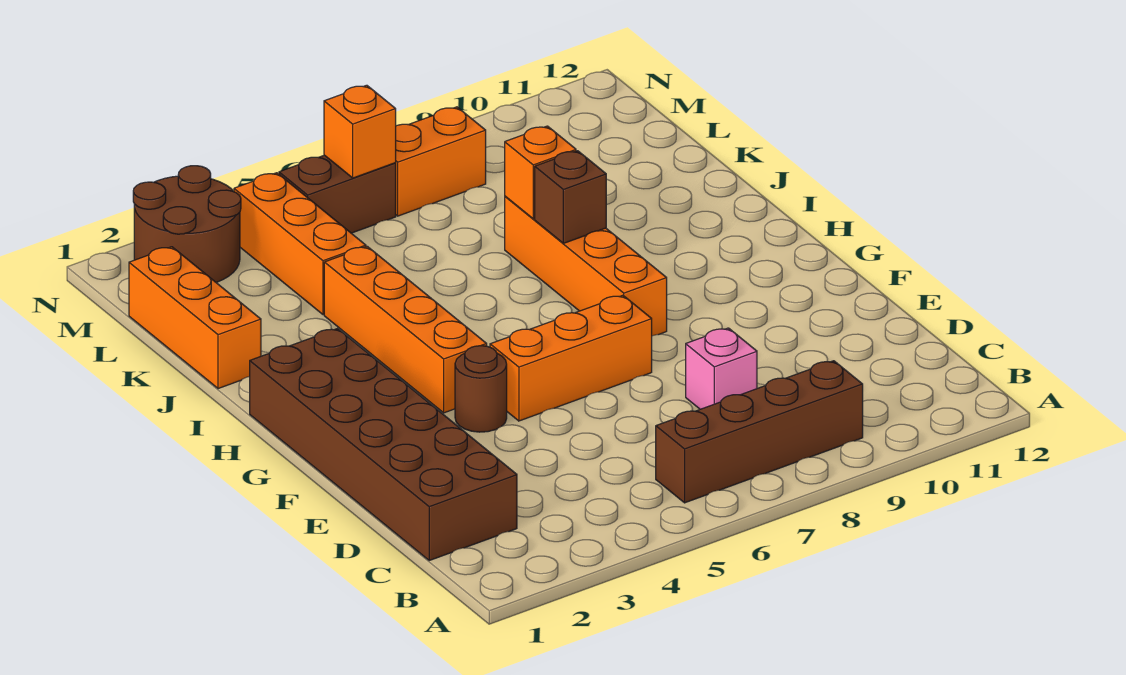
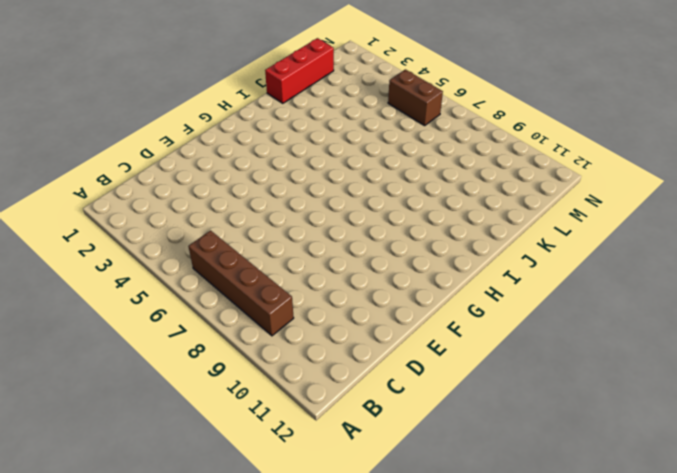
red brick J1:L1 level 1 -> orange brick J1:L1 level 1
none -> brown brick C1:H2 level 1
none -> pink brick D8 level 1
none -> brown round brick F4 level 1

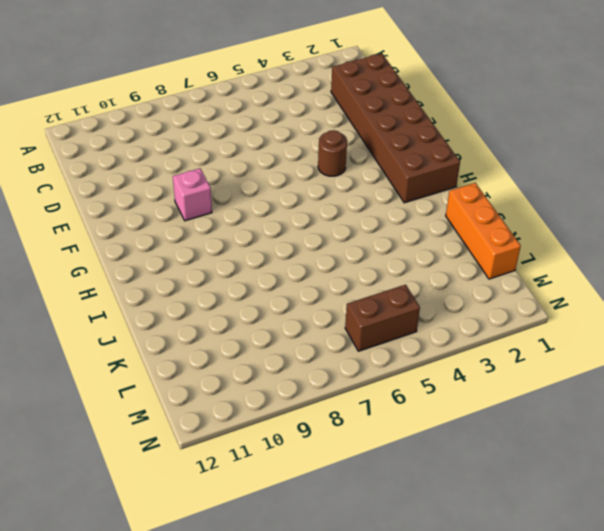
pink brick F9 level 1 -> pink brick D8 level 1
none -> brown brick B6:B9 level 1
none -> orange brick F5:F7 level 1
none -> orange brick G4:J4 level 1

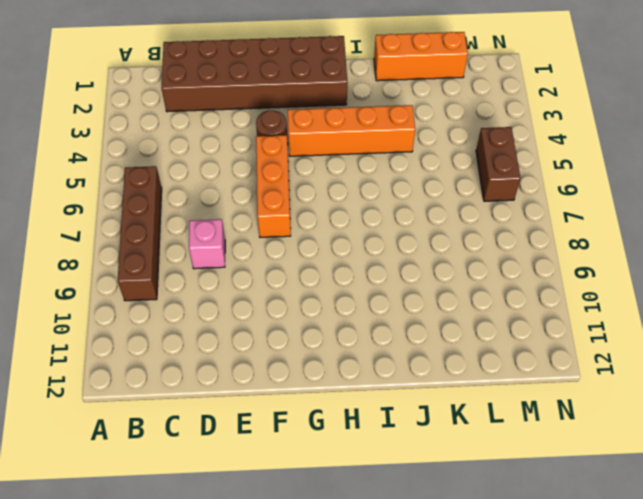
none -> orange brick G8:J8 level 1
none -> orange brick K4:M4 level 1
none -> brown round brick M2:N3 level 1

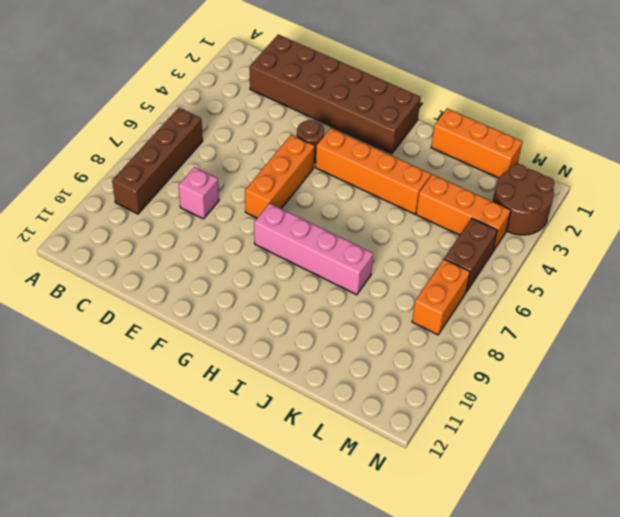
pink brick G8:J8 level 1 -> orange brick G8:J8 level 1
none -> brown brick I8 level 2
none -> orange brick J8 level 2
none -> orange brick M6 level 2

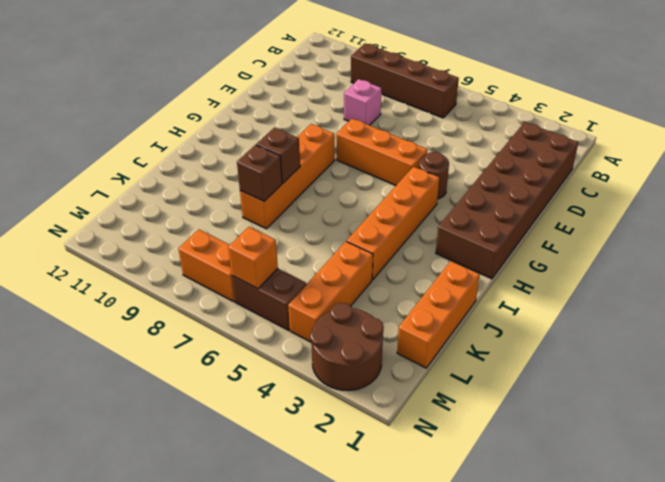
brown brick J8 level 2 -> orange brick J8 level 2

